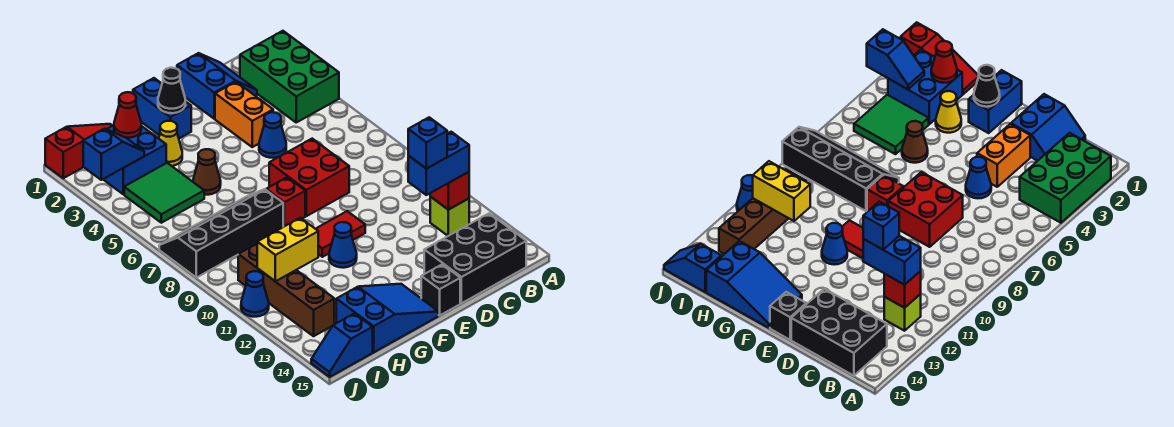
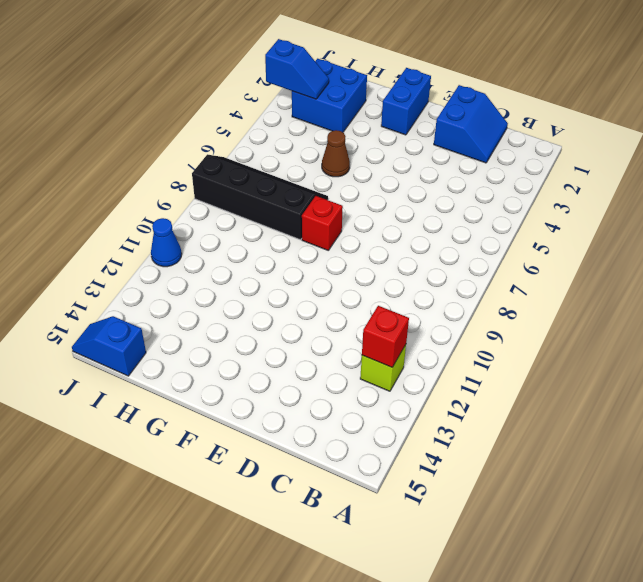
none -> green brick A2:B4 level 1
none -> black brick B14:D15 level 1
none -> orange brick D3:D4 level 1

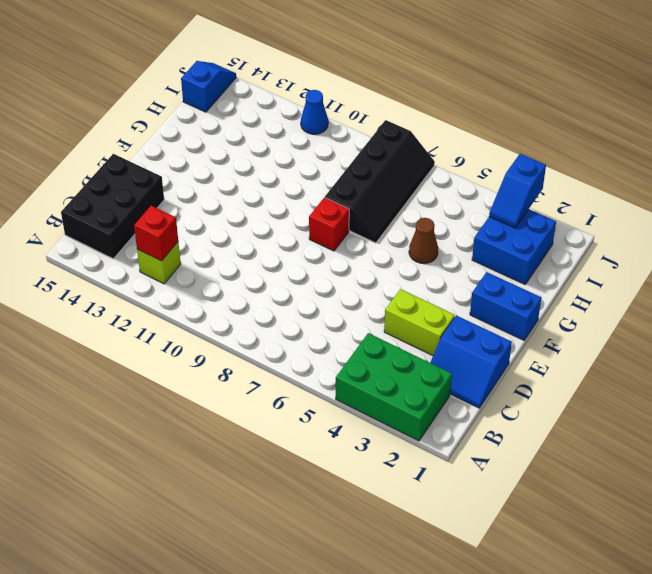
lime brick D3:D4 level 1 -> orange brick D3:D4 level 1
none -> blue cone D5 level 1
none -> red brick D7:E8 level 1
none -> red tile E10:F10 level 1

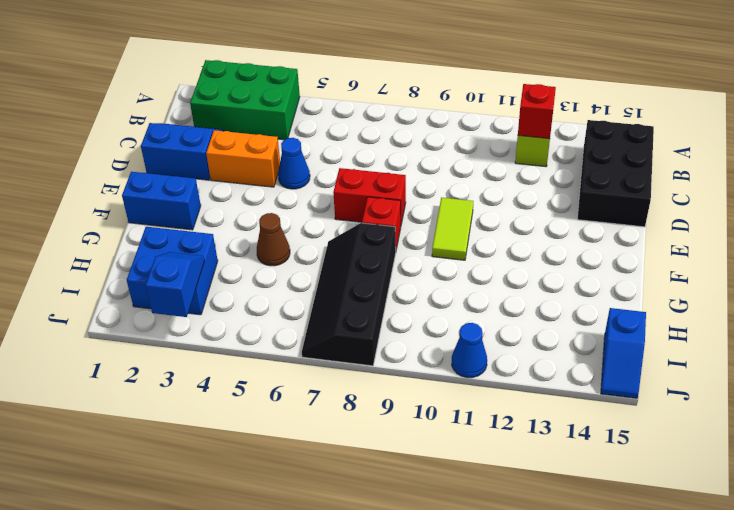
red brick E7:E8 level 1 -> red brick D7:E8 level 1
lime tile E10:F10 level 1 -> red tile E10:F10 level 1
none -> black brick E15 level 1
none -> blue cone F11 level 1
none -> blue slope F14:H15 level 1 top H

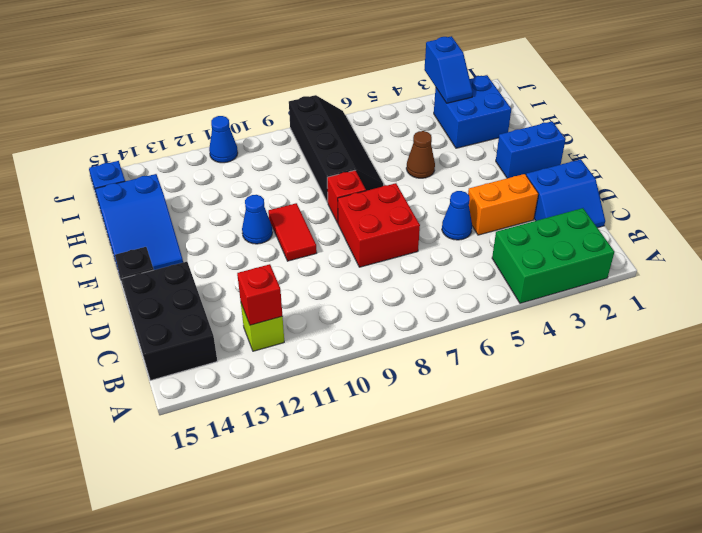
none -> yellow cone G3 level 1
none -> red slope H1:J1 level 1 top J
none -> green tile H4:I5 level 1

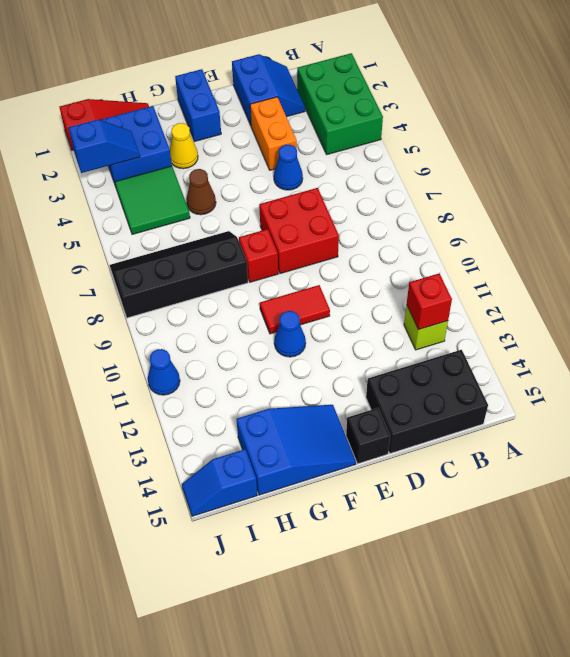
none -> brown brick I10:I13 level 1
none -> black cone F2 level 2
none -> red cone H2 level 2

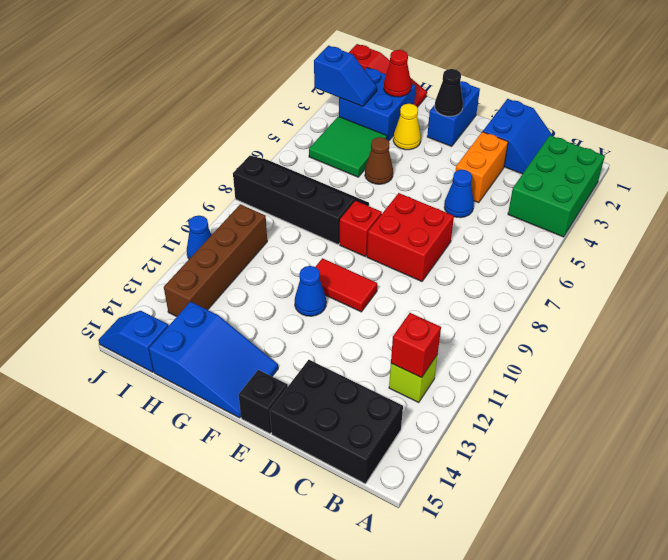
none -> yellow brick H11:I11 level 2
none -> blue brick B12:C12 level 3
none -> blue brick C12 level 4

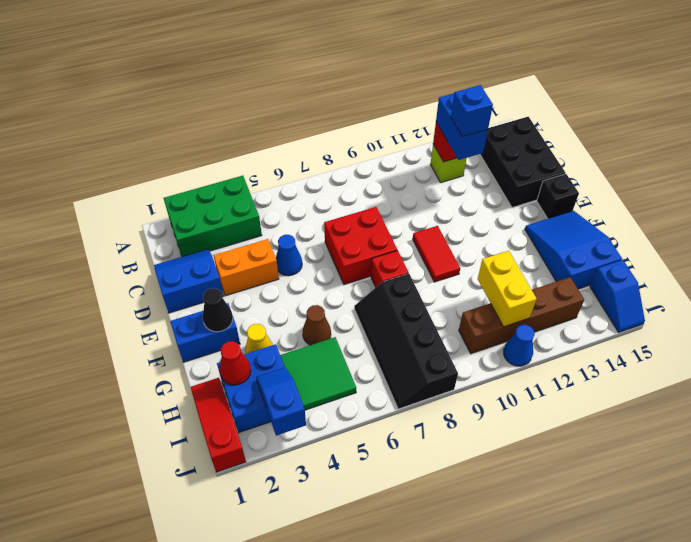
none -> blue cone F11 level 1

